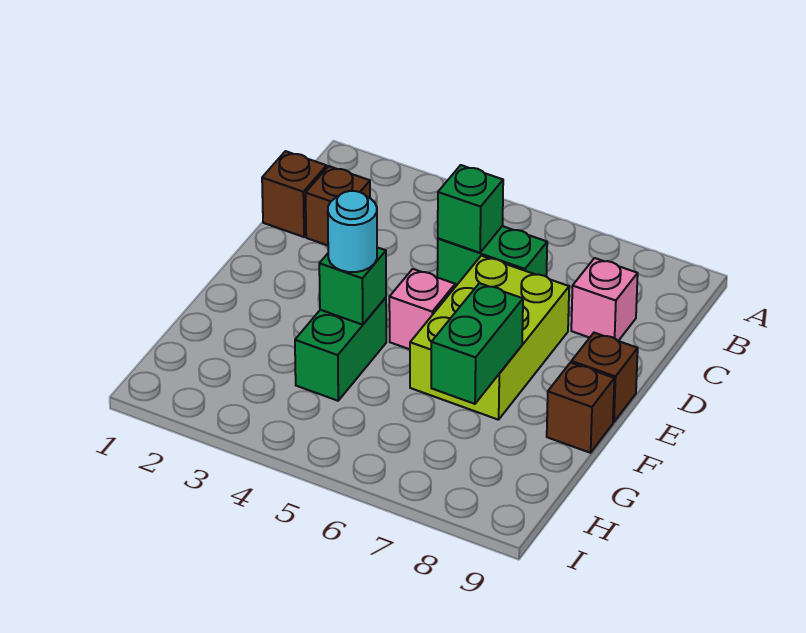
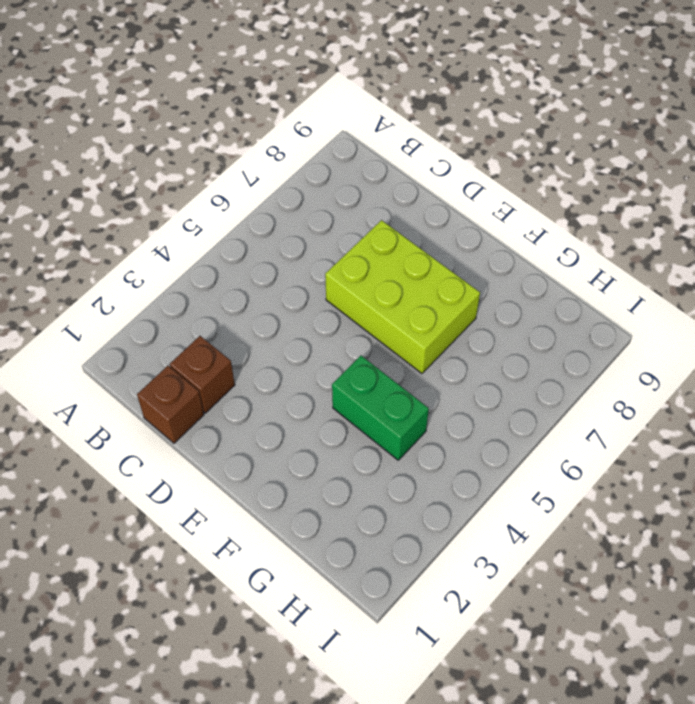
none -> green brick C5:C6 level 1
none -> pink brick C8 level 1
none -> pink brick E5 level 1

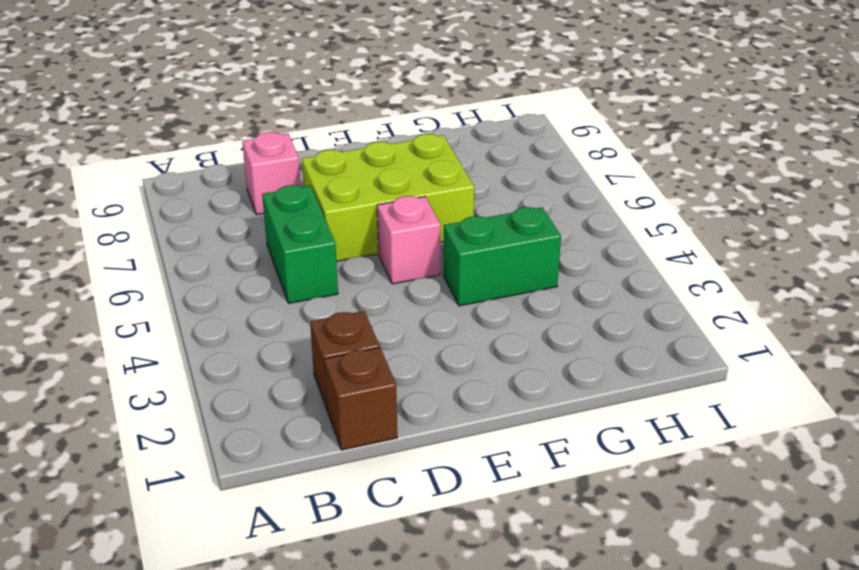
none -> brown brick E9 level 1
none -> brown brick F9 level 1
none -> green brick C5 level 2

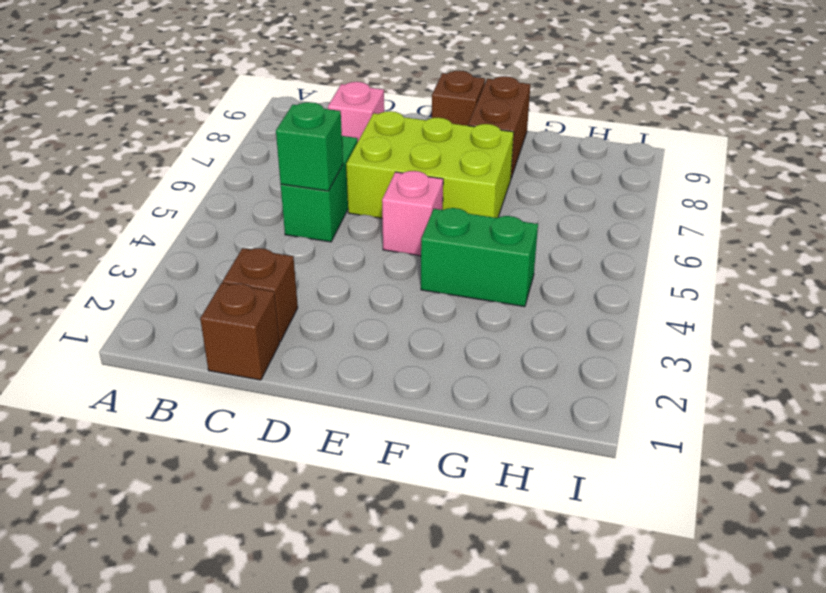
brown brick F8:F9 level 1 -> brown brick F9 level 1
none -> green brick F4 level 2
none -> green brick F7:G7 level 2
none -> cyan round brick F4 level 3

